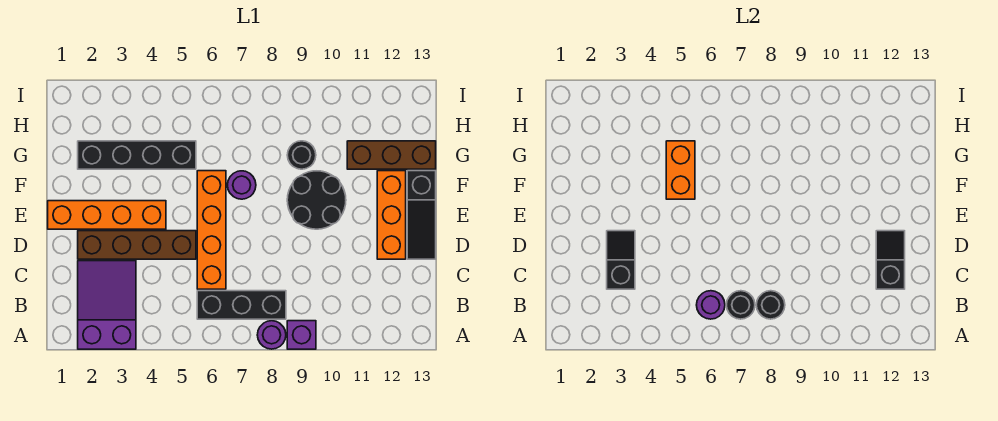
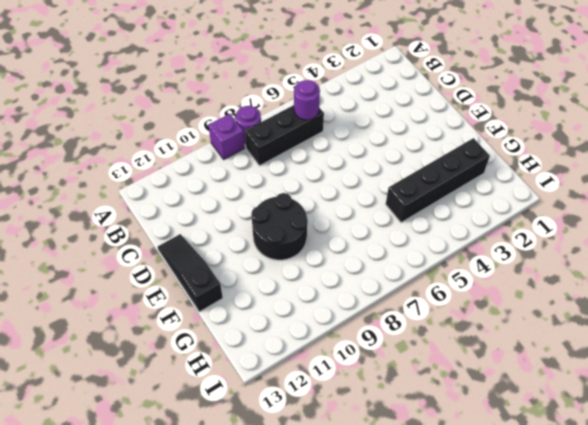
none -> purple slope A2:C3 level 1 top A
none -> orange brick C6:F6 level 1
none -> brown brick D2:D5 level 1

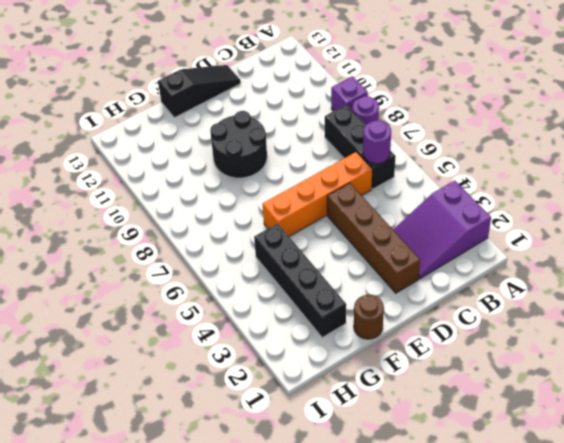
brown round brick F1 level 1 -> none
none -> orange brick D12:F12 level 1
none -> orange brick E1:E4 level 1
none -> purple round brick F7 level 1

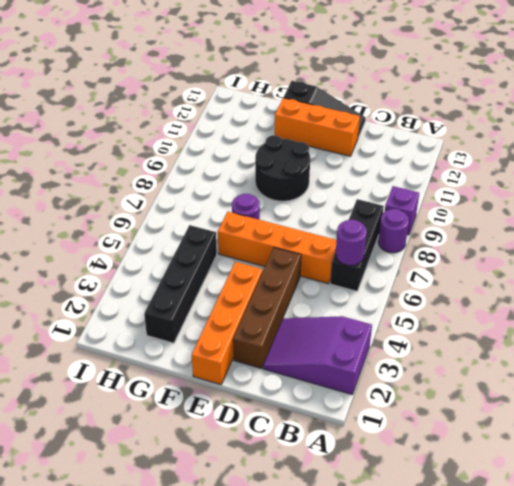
none -> black round brick G9 level 1
none -> brown brick G11:G13 level 1
none -> black round brick B7 level 2

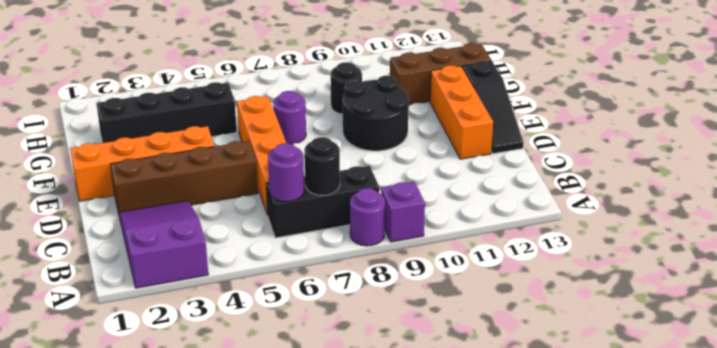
none -> black round brick B8 level 2
none -> black slope C3:D3 level 2 top C
none -> black slope C12:D12 level 2 top C

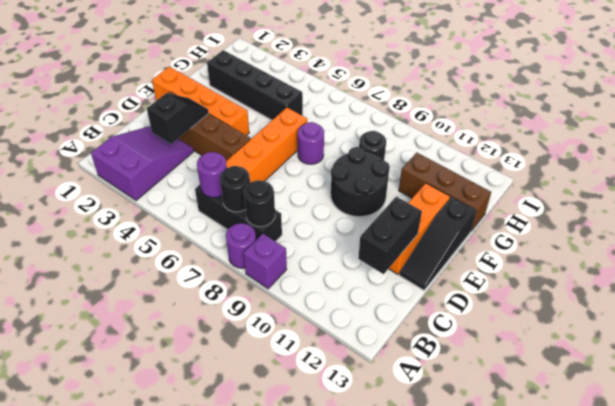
black brick C12:D12 level 2 -> black slope C12:D12 level 2 top C
none -> orange brick F5:G5 level 2

